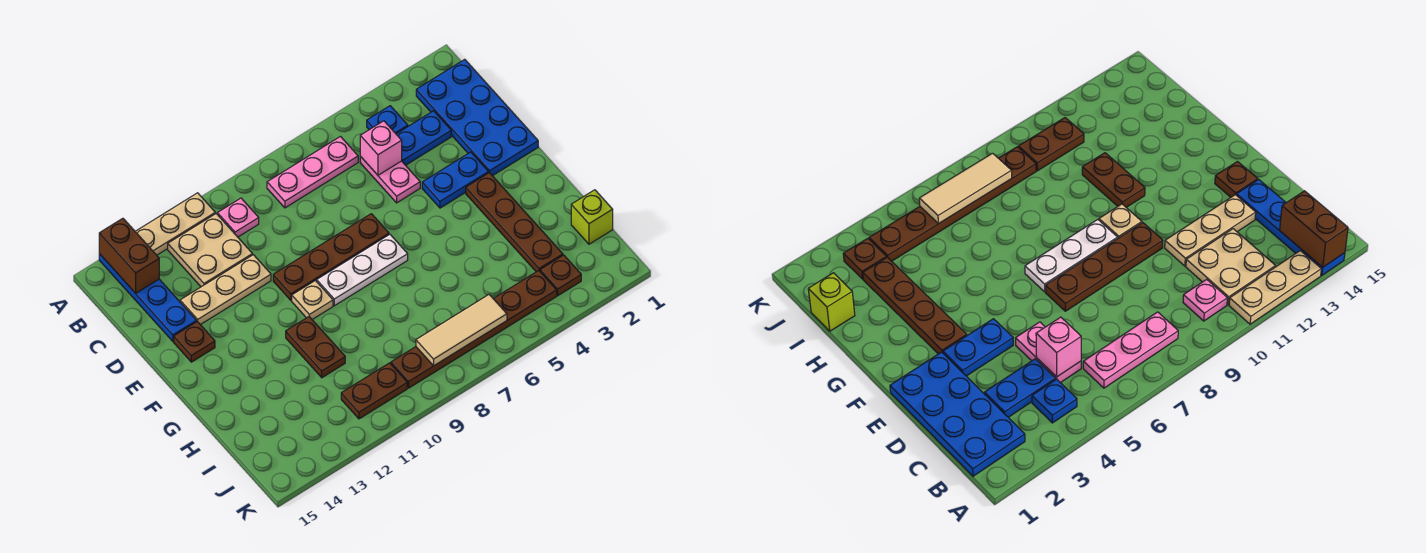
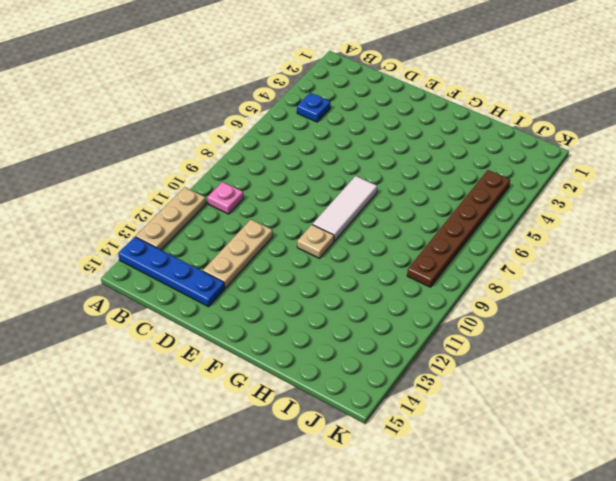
white tile F7:F9 level 1 -> white plate F7:F9 level 1
none -> blue plate B1:E2 level 1
none -> pink plate B6:B8 level 1
none -> tan plate B11:C12 level 1

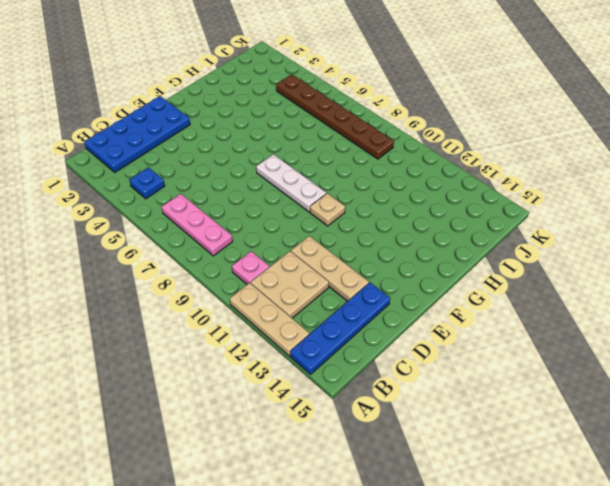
none -> blue plate C3:C4 level 1
none -> pink plate C5:D5 level 1
none -> blue plate E3:E4 level 1

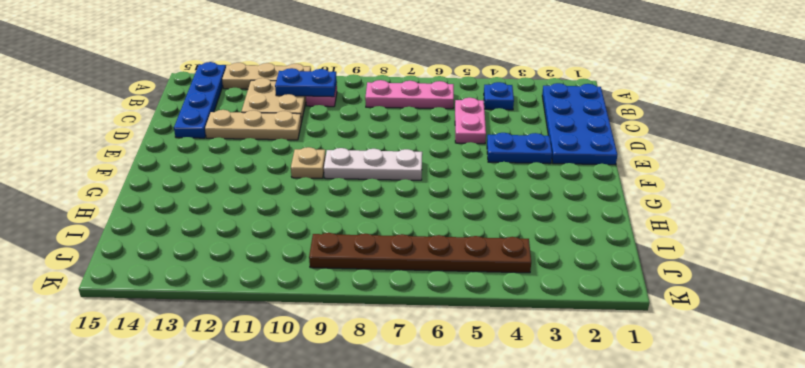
blue plate B10:B11 level 2 -> blue plate C3:C4 level 1
none -> brown plate E7:E10 level 1
none -> brown plate E14 level 1
none -> brown plate F3:I3 level 1

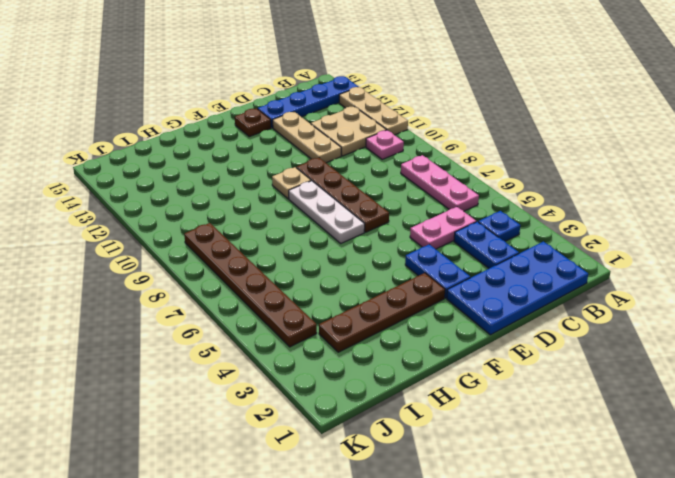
none -> brown plate G11:H11 level 1
none -> lime brick I1 level 1
none -> brown plate J3 level 1

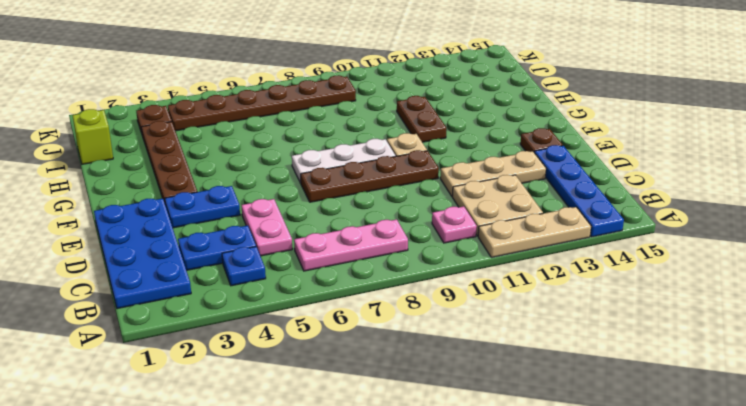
none -> brown plate J10:J11 level 1
none -> brown brick A14:B14 level 2
none -> pink brick C5 level 2

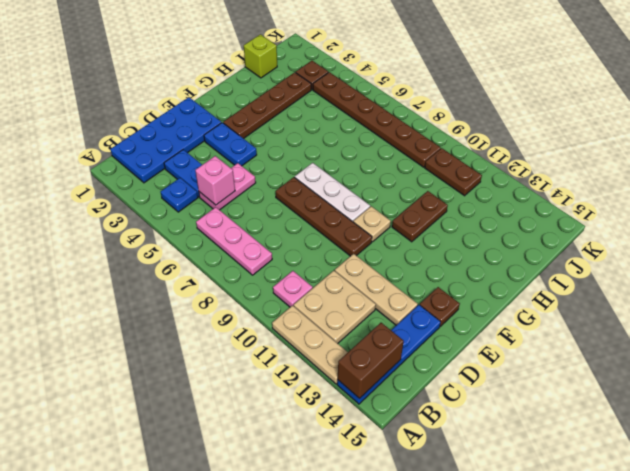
none -> tan tile J6:J8 level 2

